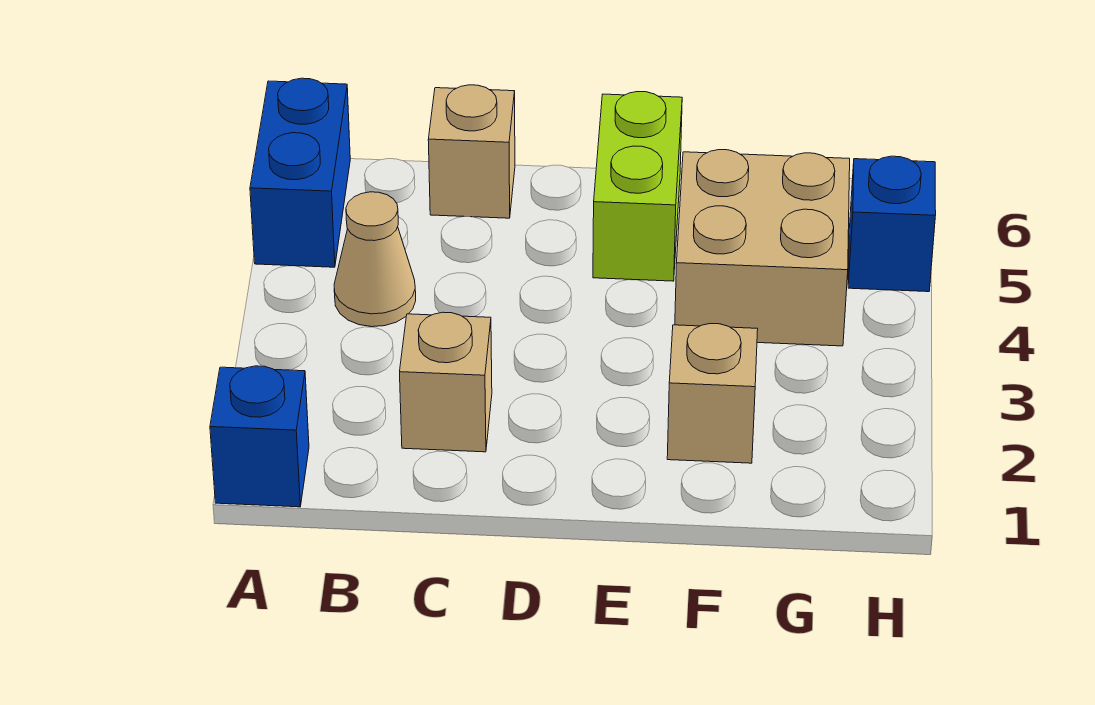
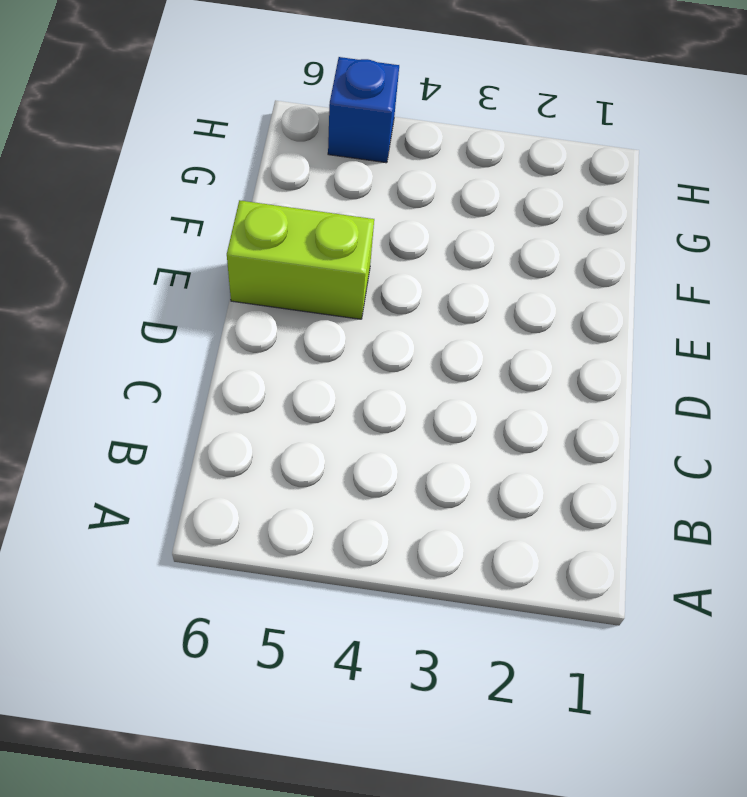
none -> blue brick A1 level 1
none -> blue brick A5:A6 level 1

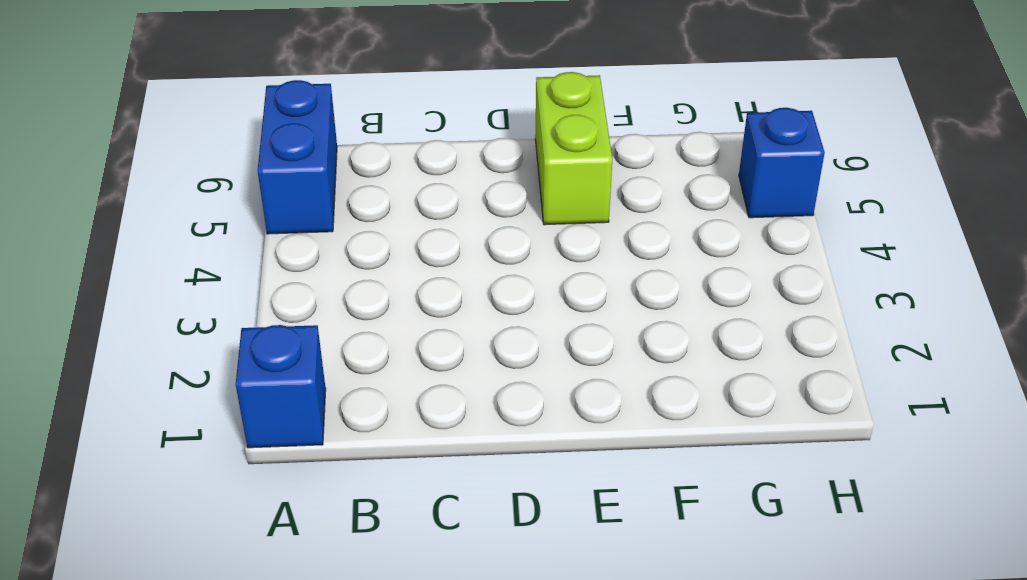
none -> tan cone B4 level 1
none -> tan brick C2 level 1

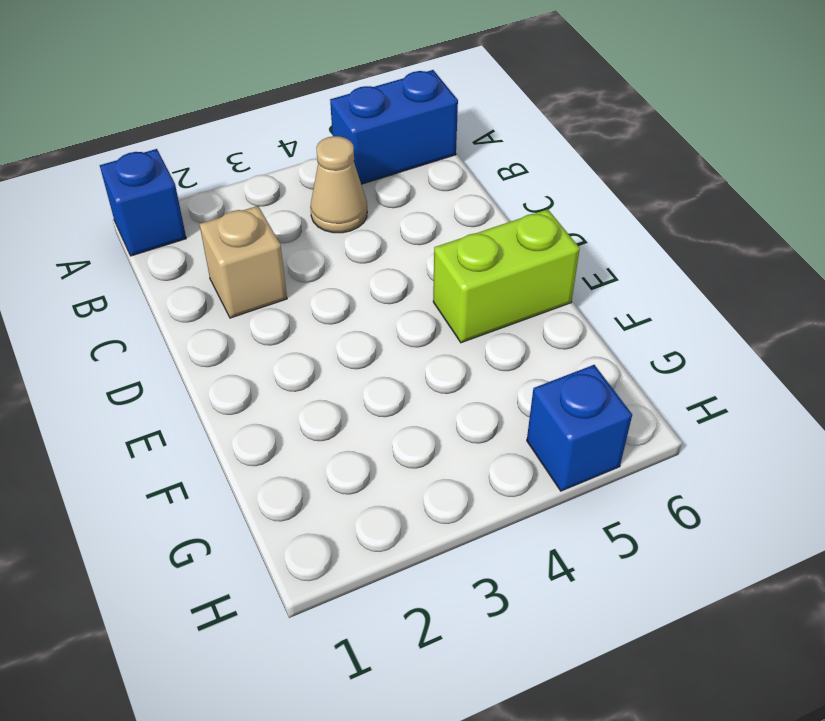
none -> tan brick C6 level 1
none -> tan brick F2 level 1

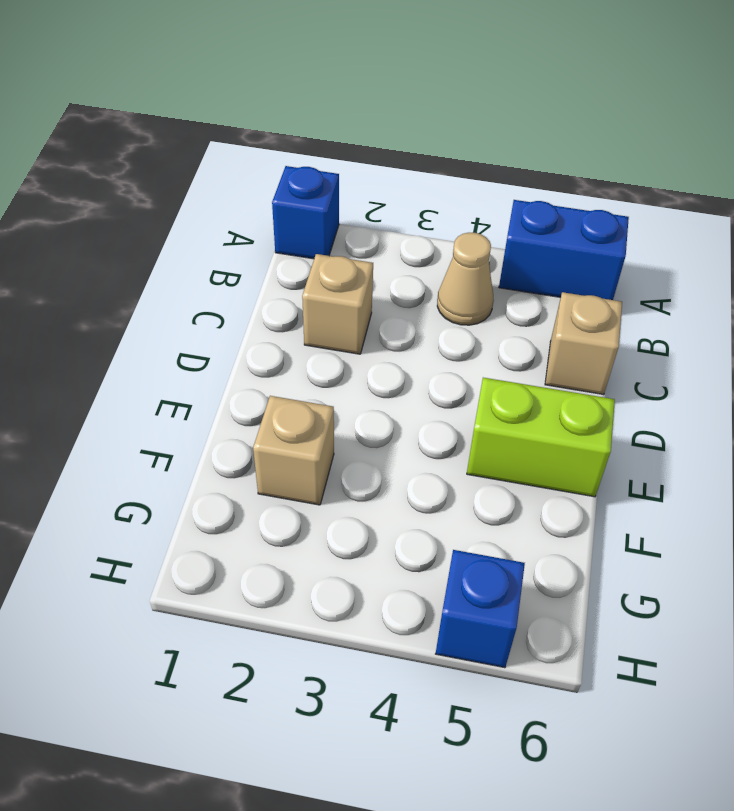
none -> tan brick F4:G5 level 1

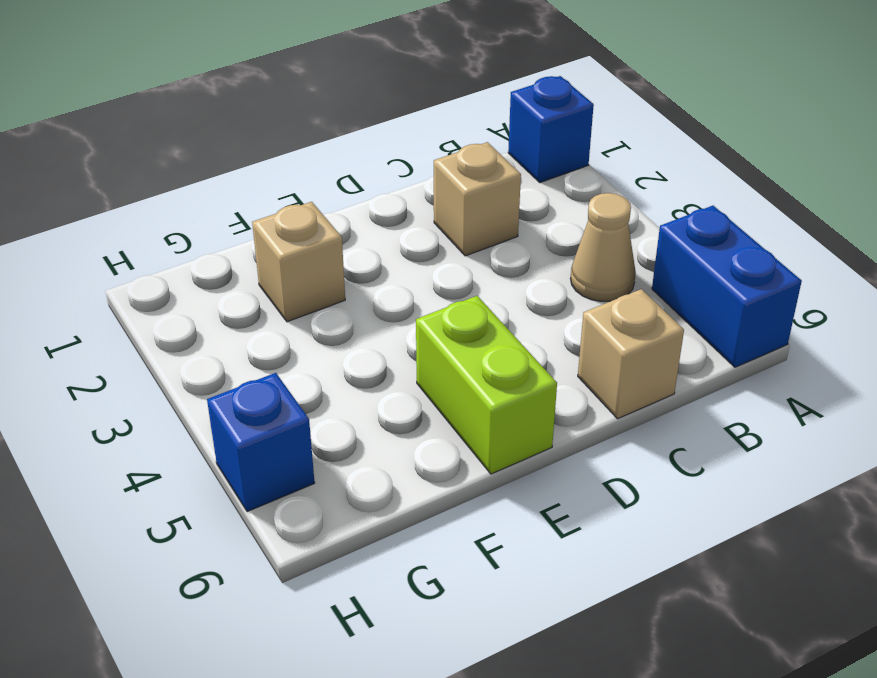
none -> tan brick F4:G5 level 1

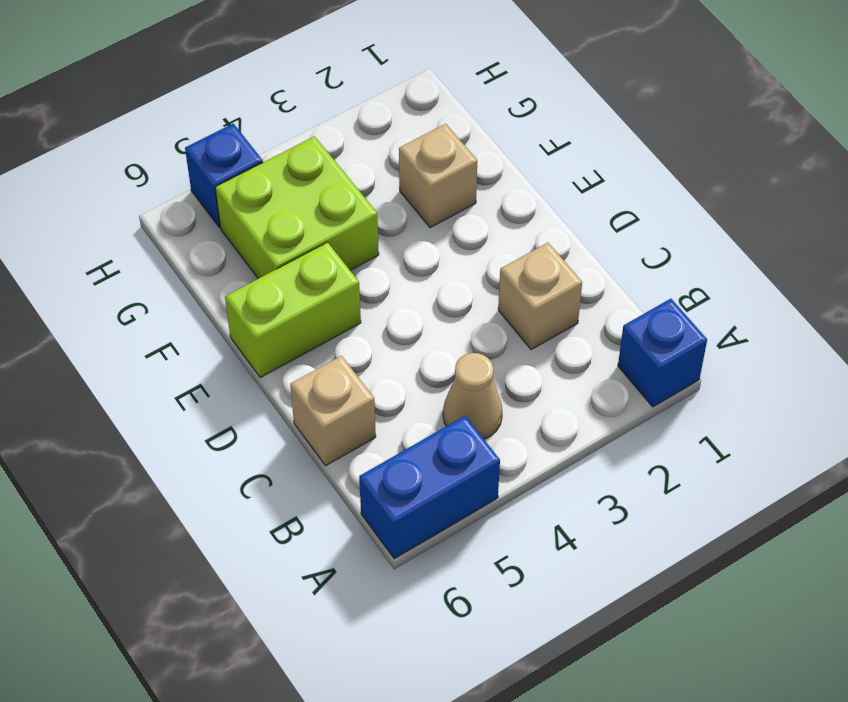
lime brick F4:G5 level 1 -> tan brick F4:G5 level 1

